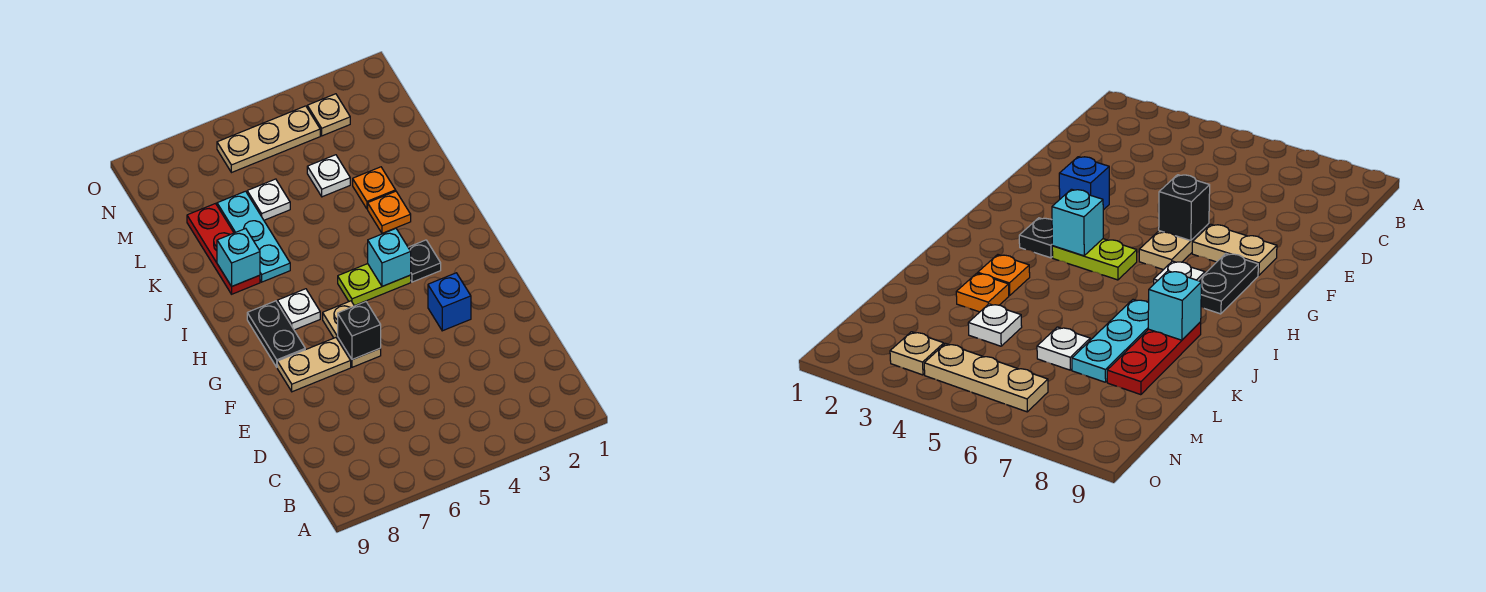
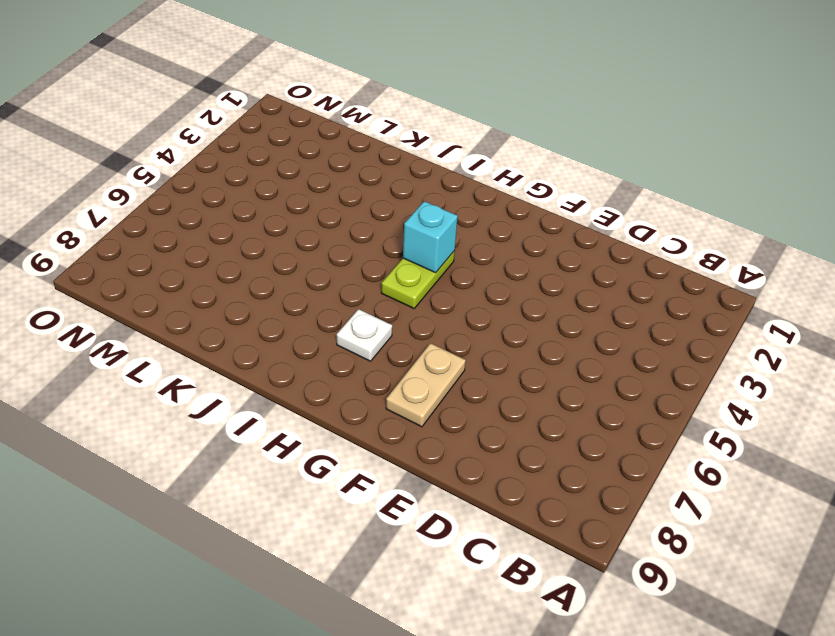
none -> blue brick F3 level 1
none -> tan plate F6:G6 level 1
none -> black plate G8:H8 level 1

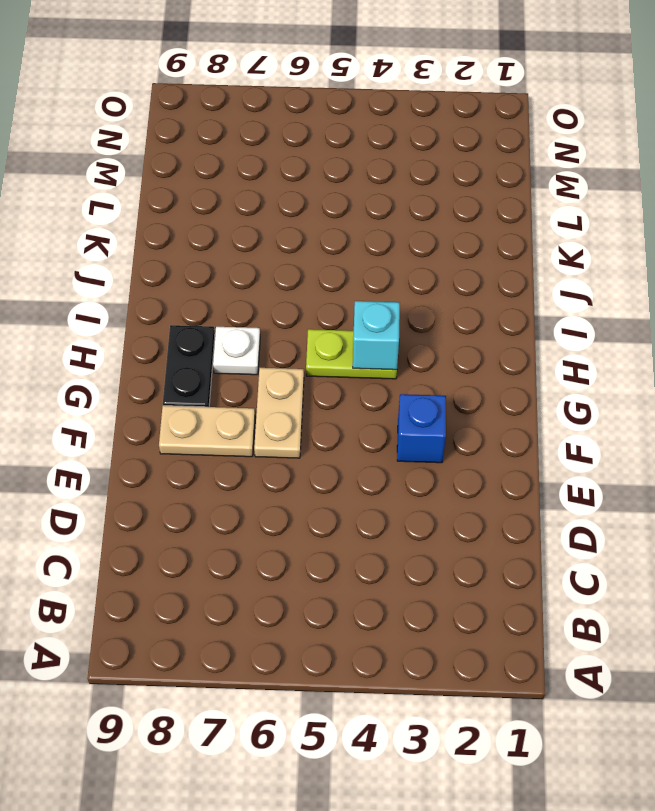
none -> black plate H3 level 1
none -> orange plate J3 level 1
none -> cyan plate J7:L7 level 1

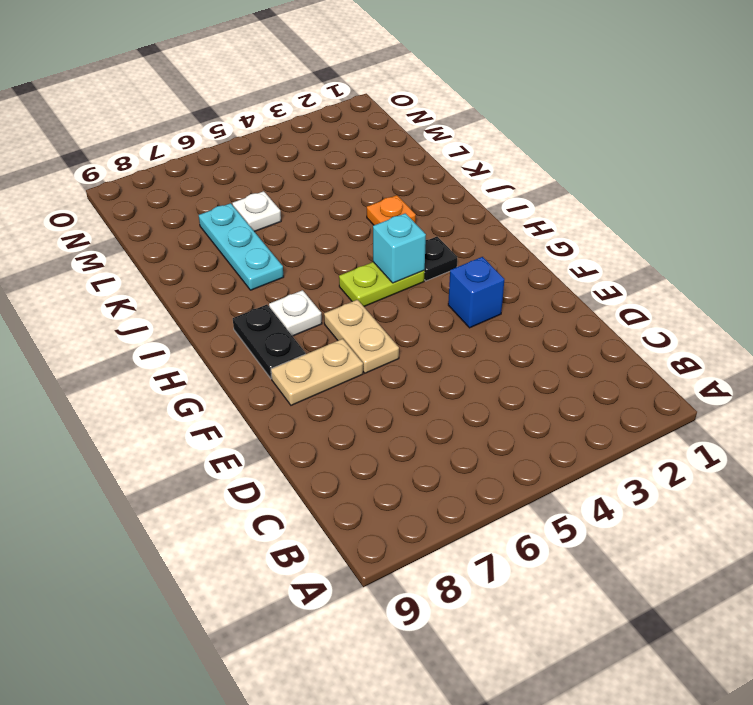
none -> red plate J8:L8 level 1
none -> orange plate K3 level 1
none -> white plate L4 level 1

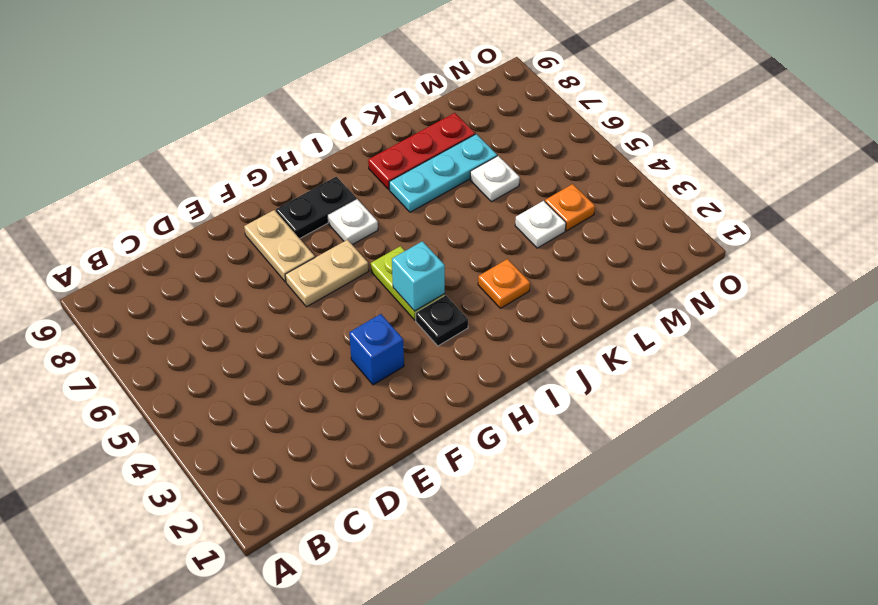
orange plate M4 level 1 -> orange plate K3 level 1
none -> tan plate N3 level 1
none -> tan plate N4:N6 level 1
none -> black brick F6 level 2

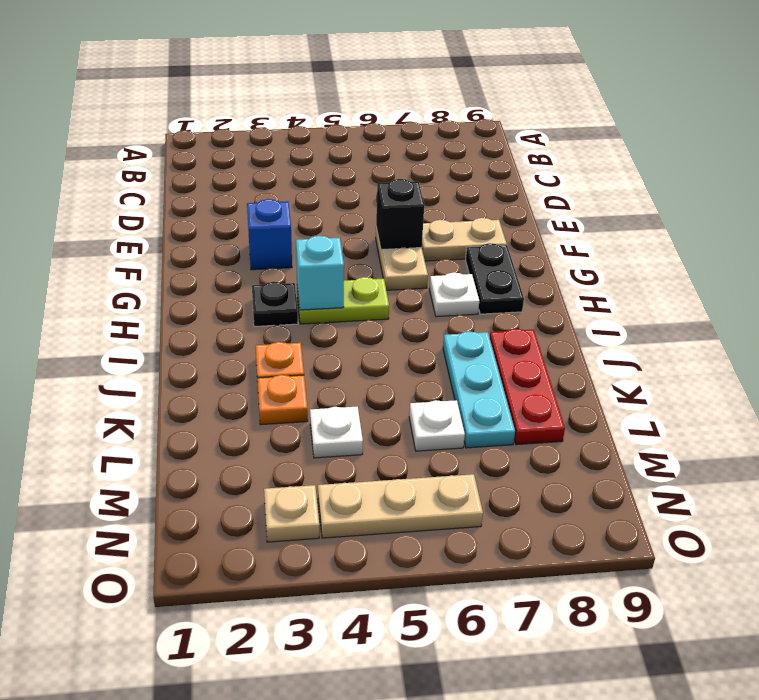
none -> cyan brick J8 level 2

